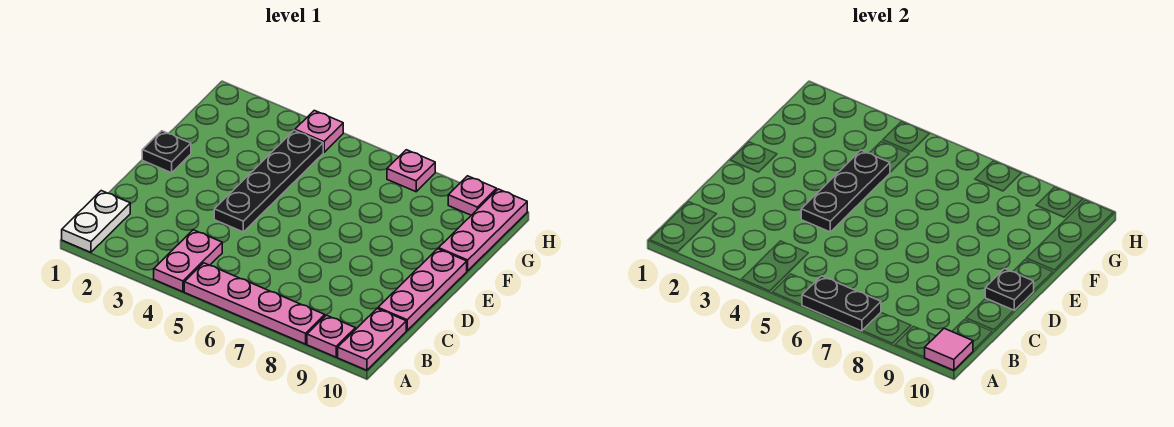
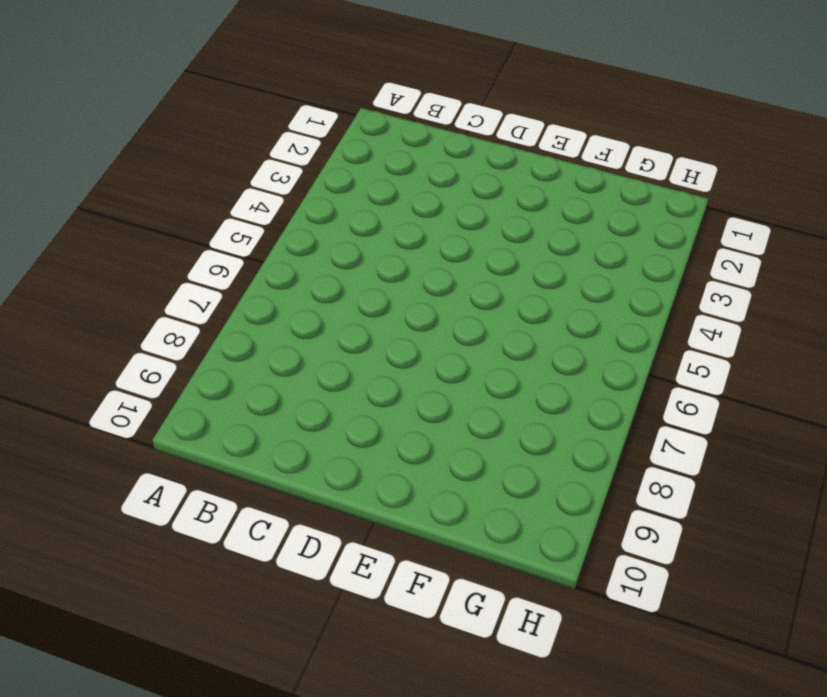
none -> white plate A1:B1 level 1
none -> pink plate A4:B4 level 1
none -> pink plate A5:A8 level 1

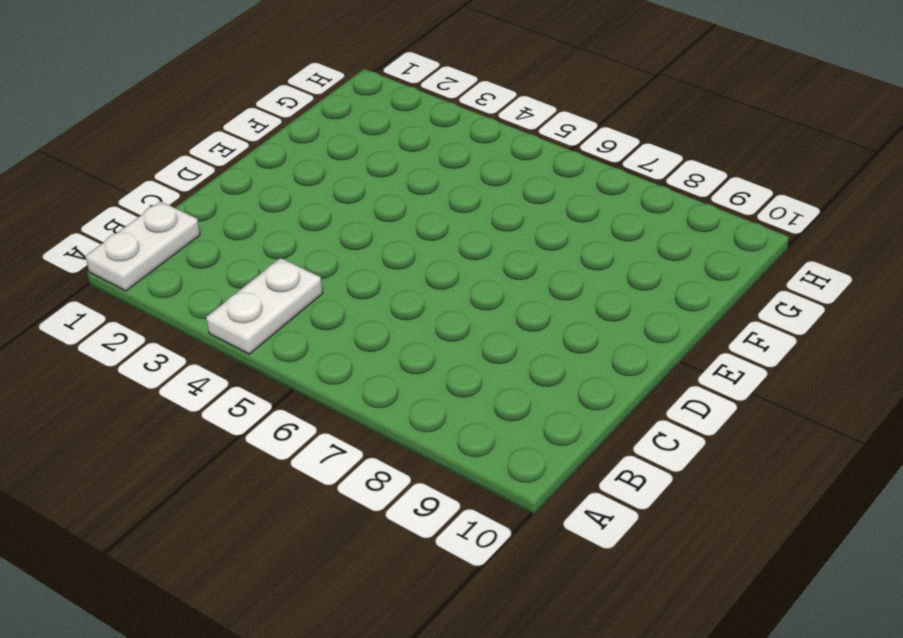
white plate A4:B4 level 1 -> pink plate A4:B4 level 1
none -> pink plate A5:A8 level 1
none -> pink plate A9 level 1
none -> pink plate A10:B10 level 1

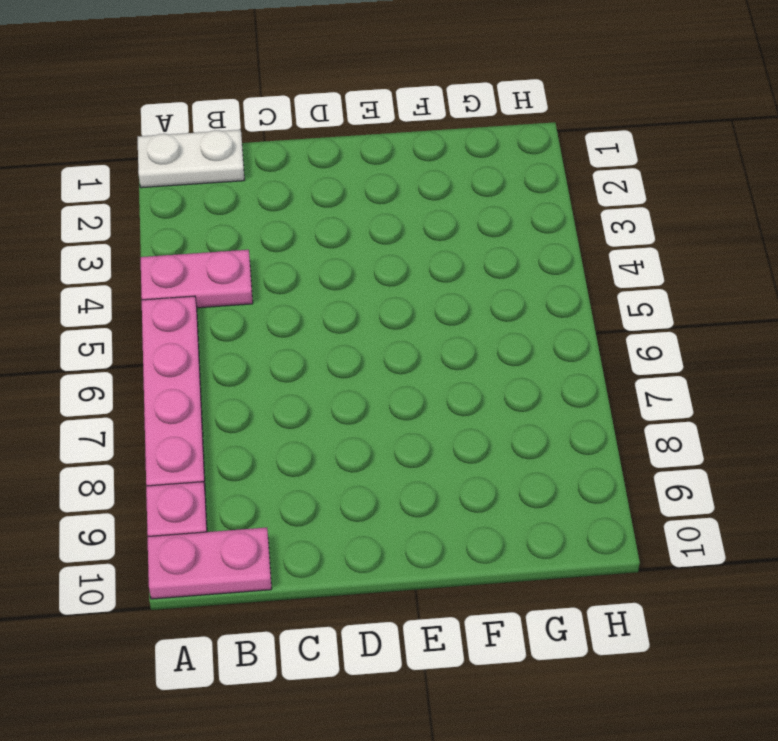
none -> pink plate C10:E10 level 1
none -> black plate D4:G4 level 1
none -> black plate E1 level 1

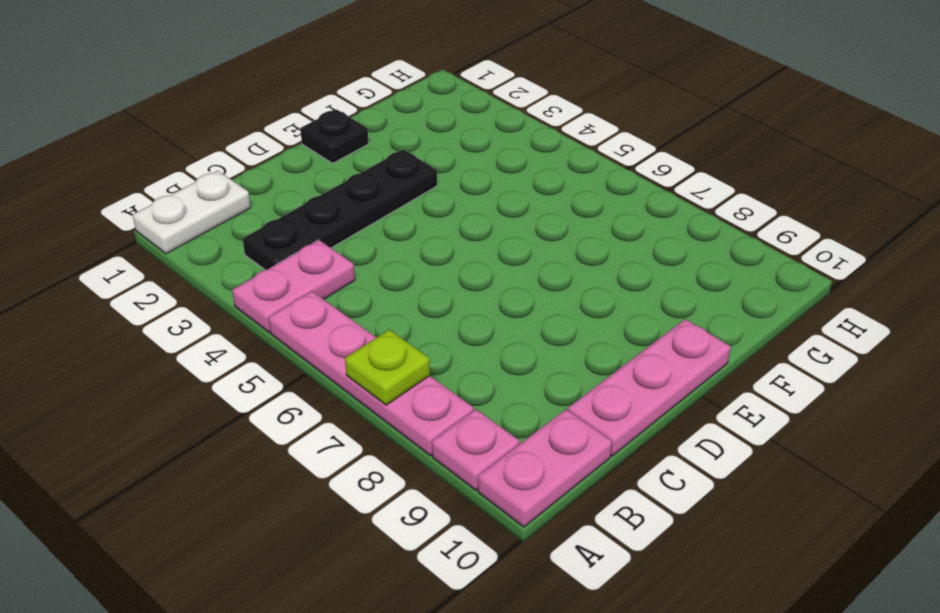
lime plate A7 level 2 -> black plate A6:A7 level 2
black plate B3:E3 level 1 -> black plate D4:G4 level 1
none -> pink plate F10:H10 level 1
none -> pink plate H4 level 1
none -> pink plate H7 level 1

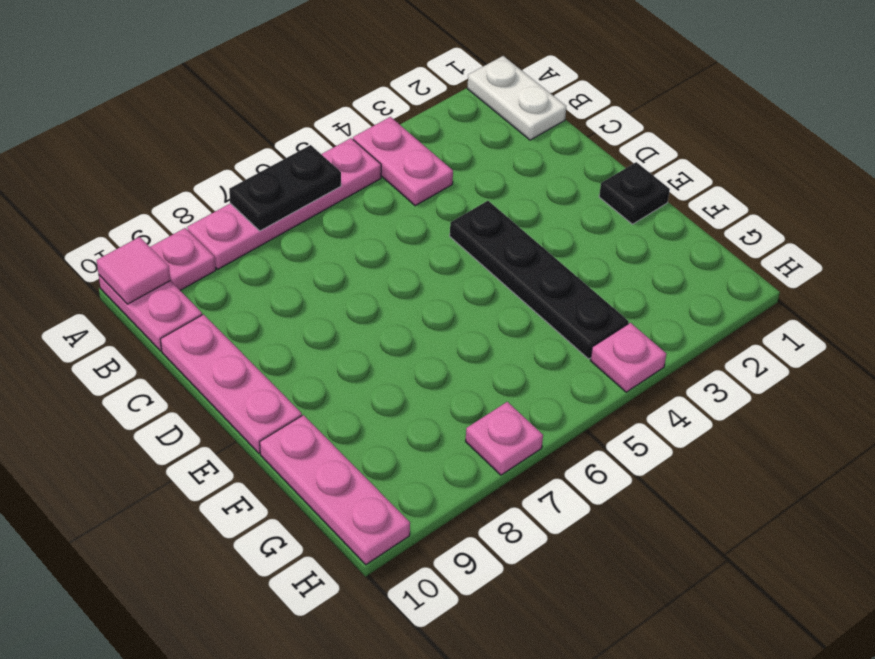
none -> pink plate H9 level 1
none -> black plate D4:F4 level 2
none -> black plate D10 level 2

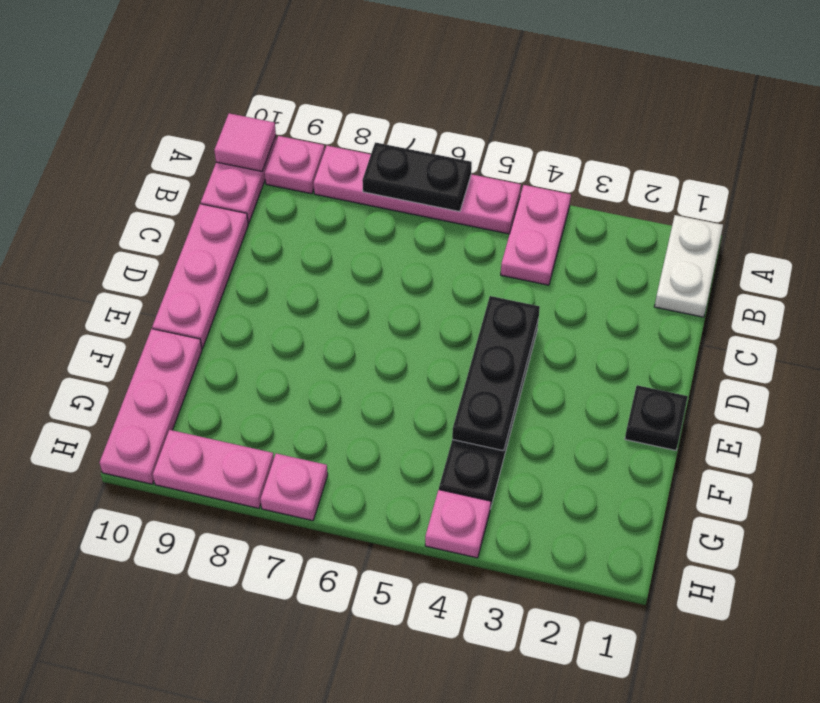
pink plate H8:H9 level 1 -> pink plate H9 level 1
none -> black plate D10 level 2

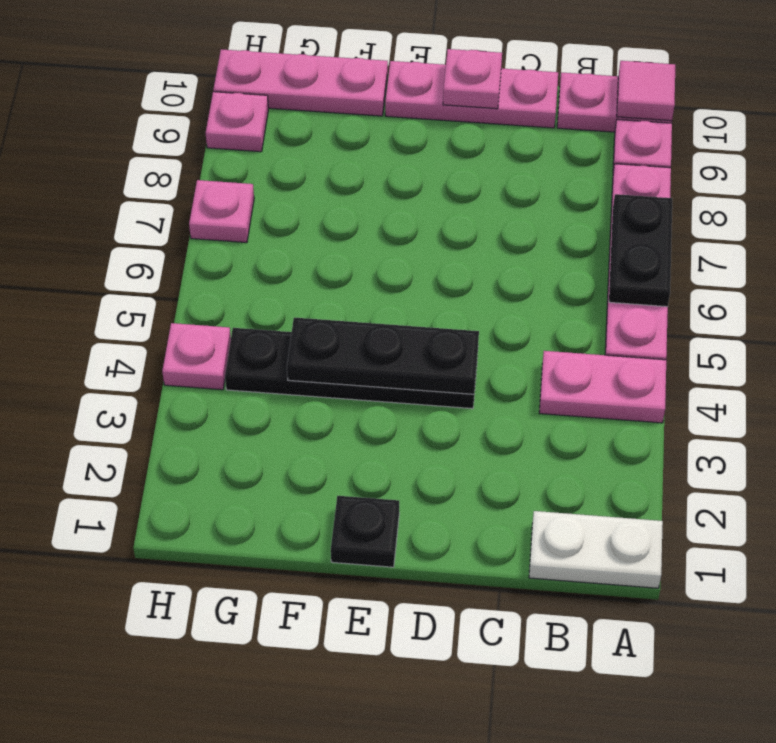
pink plate D10 level 2 -> black plate D10 level 2

